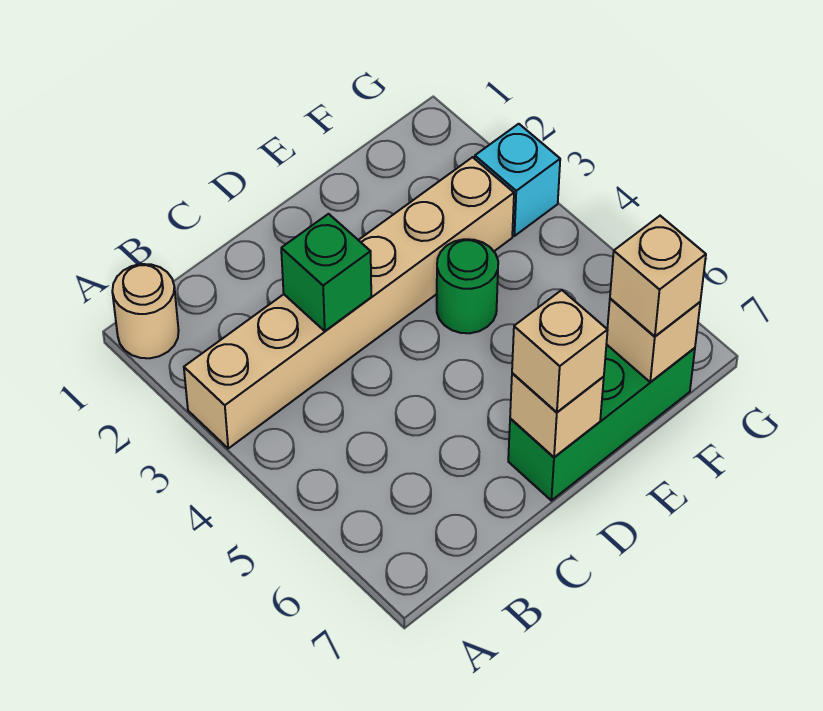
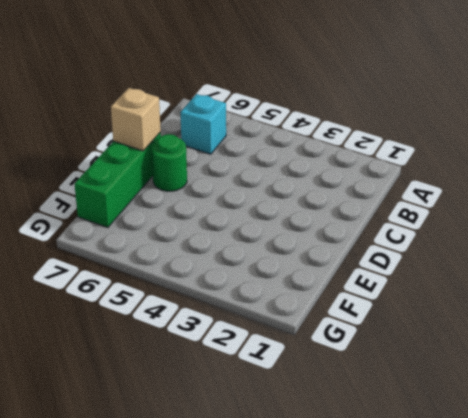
cyan brick B6 level 1 -> cyan brick G3 level 1
green round brick D6 level 1 -> green round brick E4 level 1
none -> tan round brick A1 level 1
none -> tan brick A3:F3 level 1

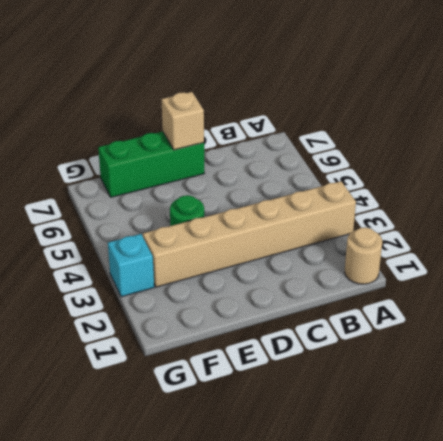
none -> green brick C3 level 2
none -> tan brick F7 level 2

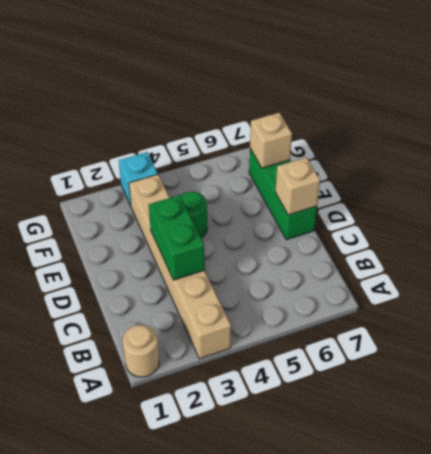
green brick C3:D3 level 2 -> green brick C3 level 2
none -> tan brick D7 level 3
none -> tan brick F7 level 3

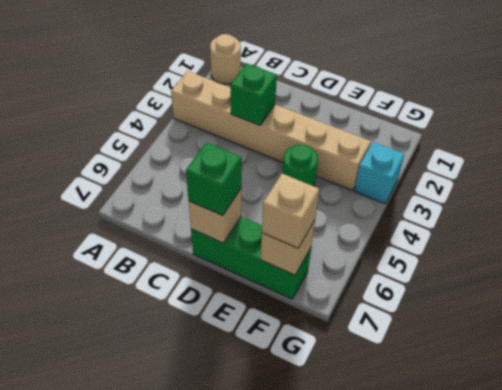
green brick D7 level 3 -> tan brick D7 level 3

